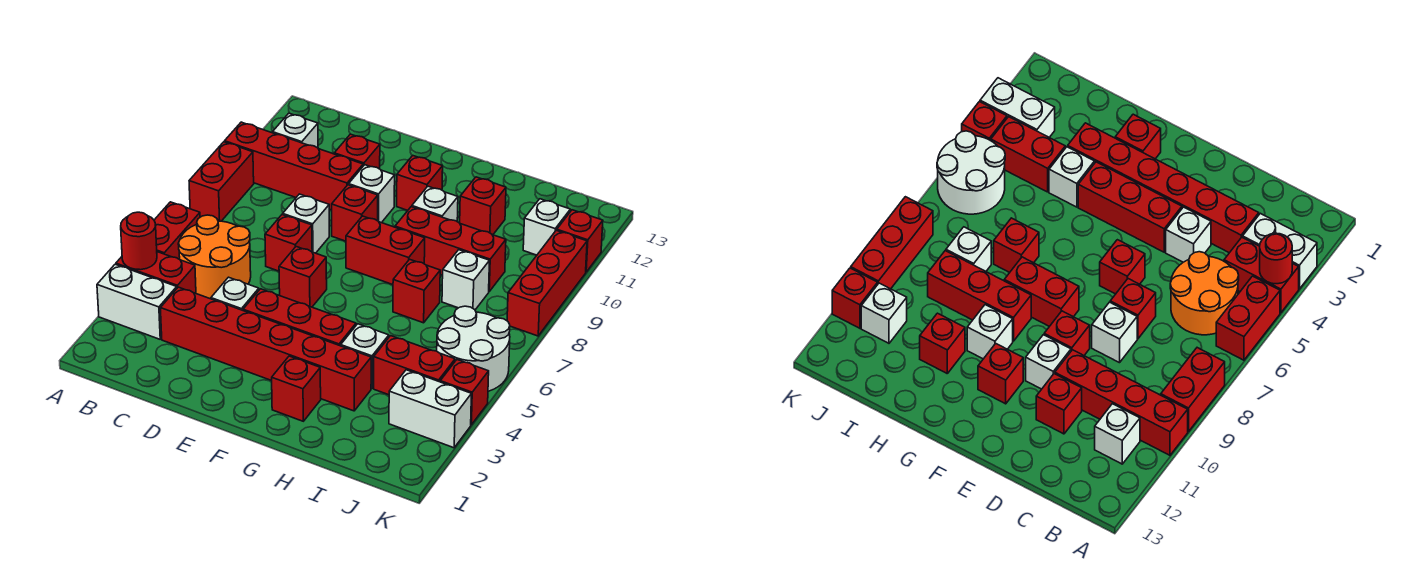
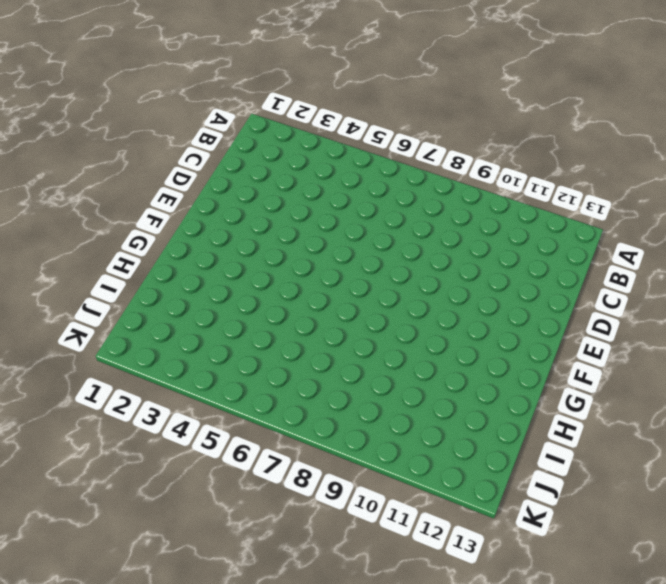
none -> white brick A3:B3 level 1
none -> red brick A4:B4 level 1
none -> red brick A5:A6 level 1
none -> red brick A8:A9 level 1

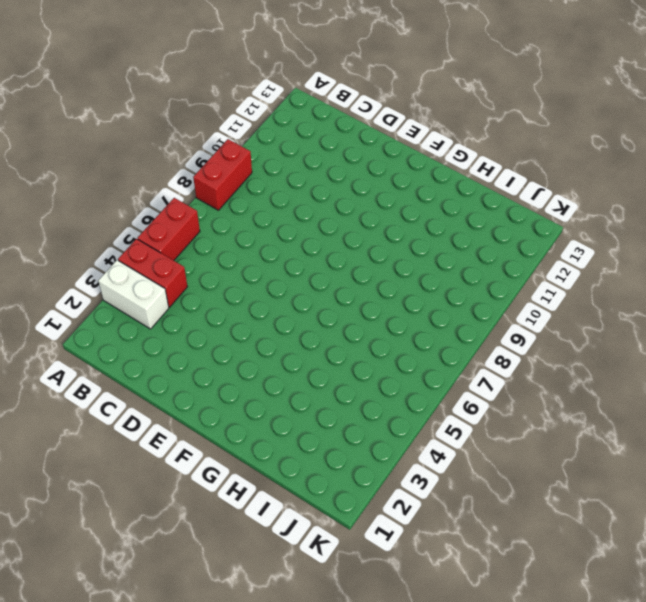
none -> red brick A10:D10 level 1
none -> orange round brick B5:C6 level 1
none -> white brick B11 level 1
none -> red brick C3:H3 level 1

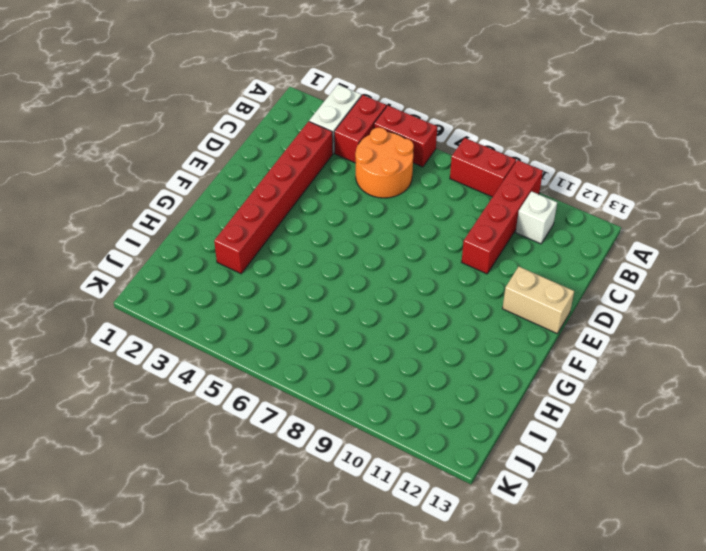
tan brick E12:E13 level 1 -> none
none -> white brick D4 level 1
none -> red brick D7 level 1
none -> white brick D8 level 1
none -> red brick D11 level 1

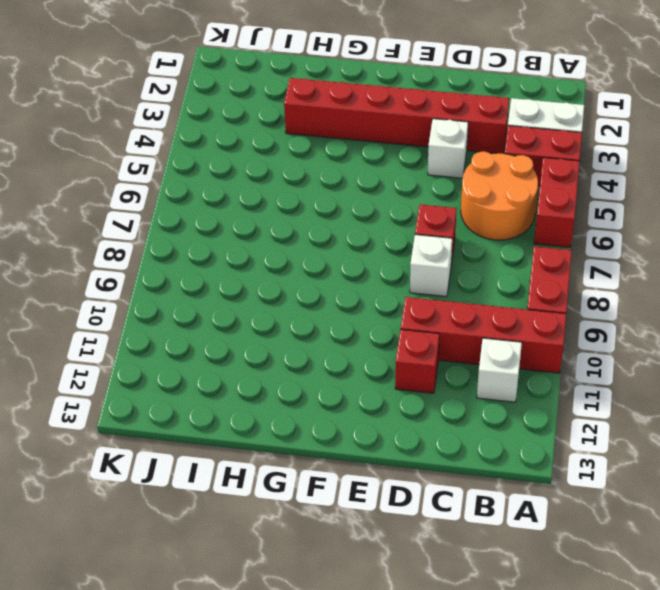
none -> red brick E4:G4 level 1
none -> red brick E6 level 1
none -> red brick E9 level 1
none -> white brick E10 level 1

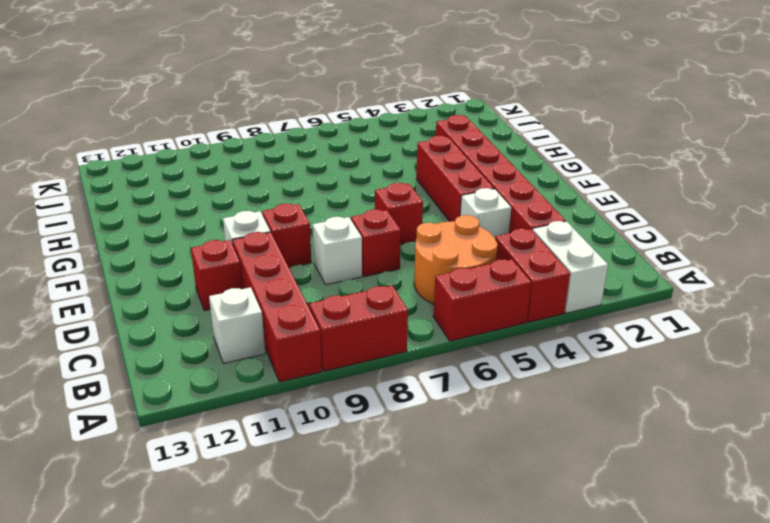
none -> red brick F8:G8 level 1
none -> red brick F11 level 1
none -> red brick G2 level 1
none -> red brick G9:I9 level 1

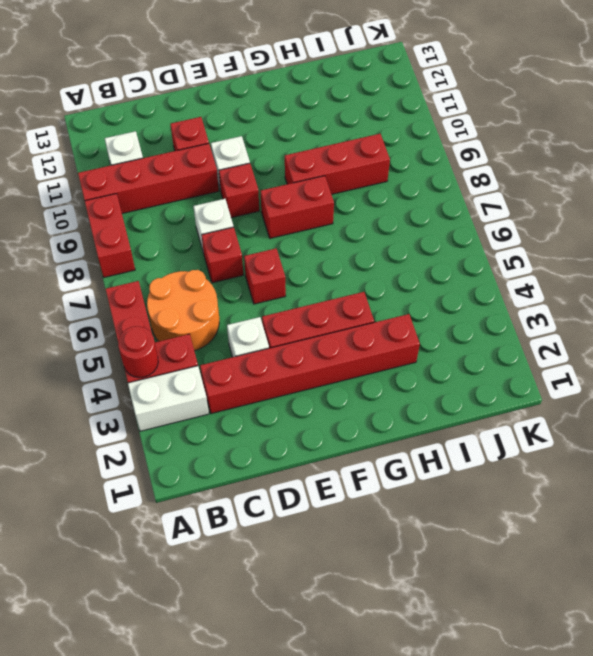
none -> red brick F11 level 1
none -> red brick G2 level 1
none -> white brick G10 level 1
none -> white brick H4 level 1

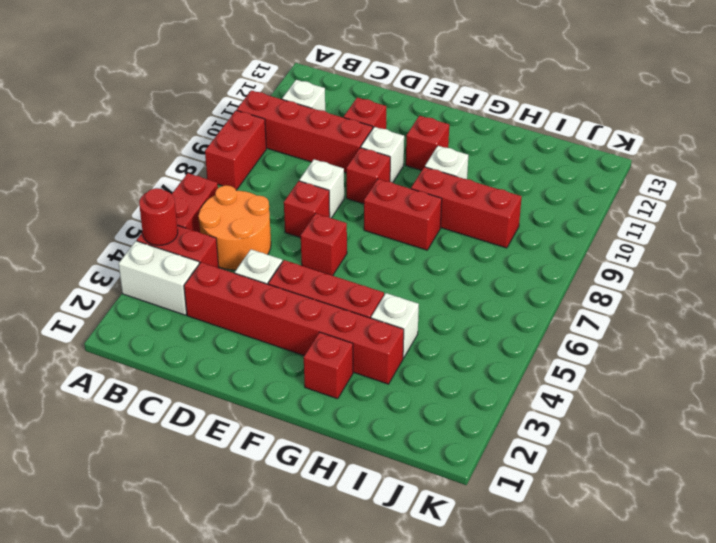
none -> red brick H7 level 1
none -> red brick H11 level 1
none -> red brick I4:J4 level 1
none -> white brick I8 level 1

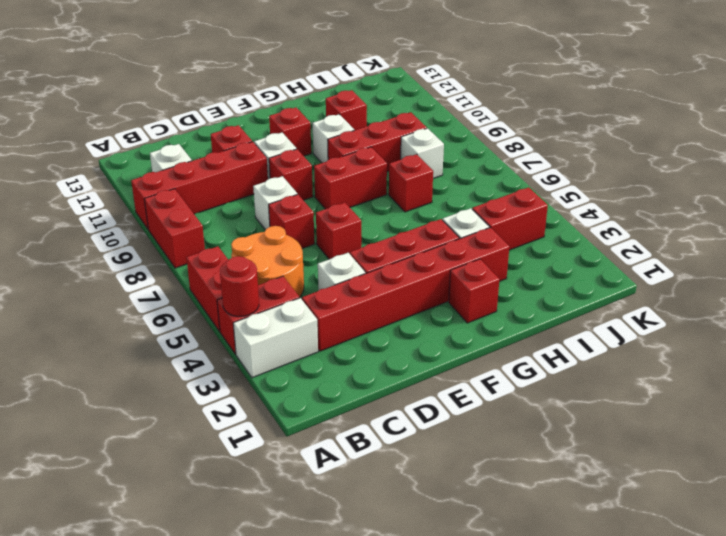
none -> white brick J3:K3 level 1
none -> white round brick J5:K6 level 1
none -> white brick J11 level 1
none -> red brick K4 level 1

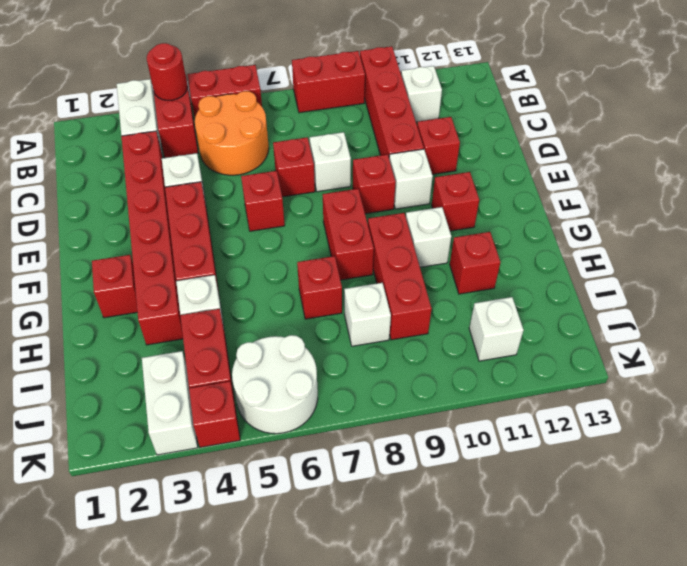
none -> red brick K8:K10 level 1
none -> red brick K11 level 1

